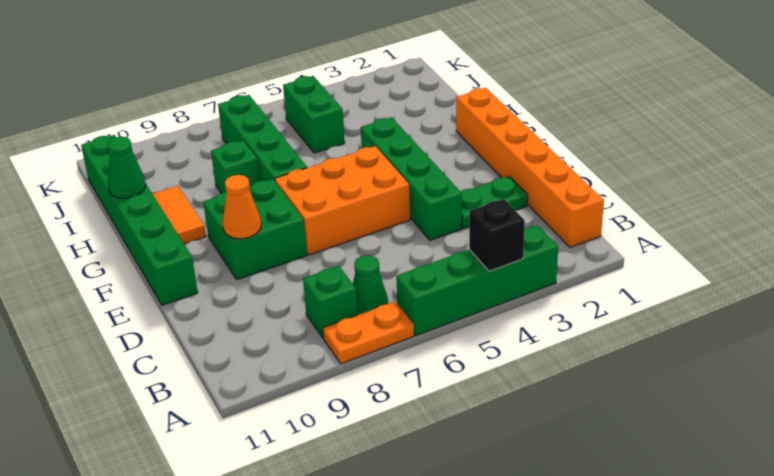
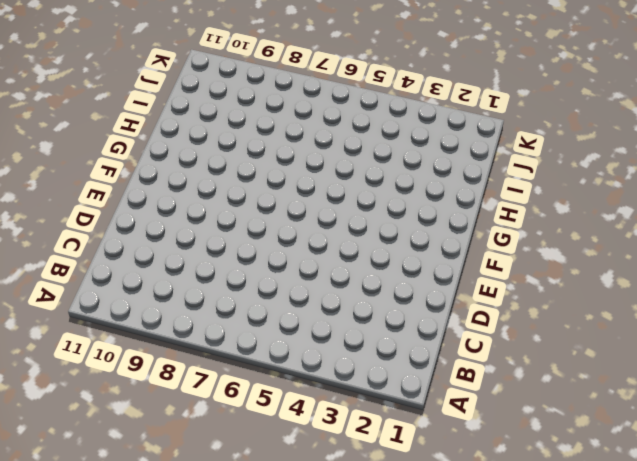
none -> green brick A3:A6 level 1
none -> orange plate A7:A8 level 1
none -> orange brick B1:G1 level 1

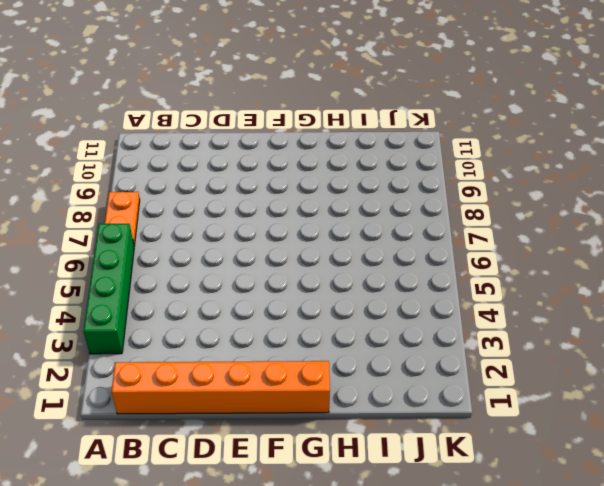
none -> green cone B7 level 1
none -> green brick B8 level 1
none -> green plate D2:D3 level 1

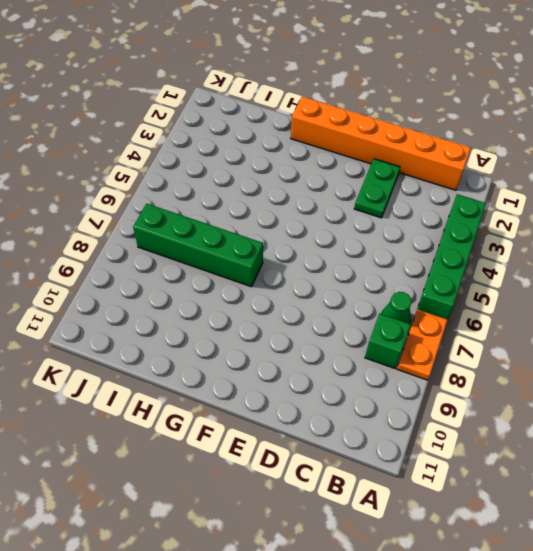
none -> green brick D4:G4 level 1
none -> orange brick E5:F7 level 1
none -> green brick E8:F9 level 1

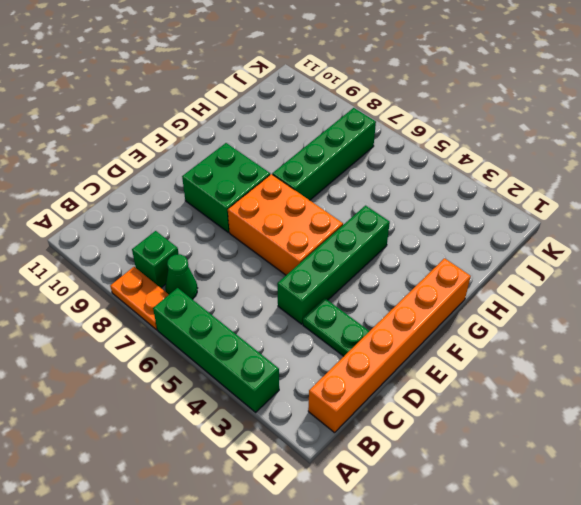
none -> green brick E11:J11 level 1
none -> orange tile G10:H10 level 1
none -> green brick H8 level 1

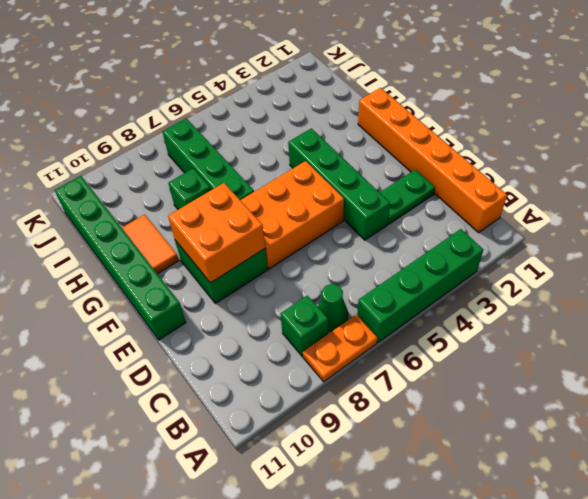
orange brick E8:F9 level 2 -> orange cone E9 level 2
none -> green brick I5:J5 level 1
none -> black brick A4 level 2
none -> green cone H11 level 2

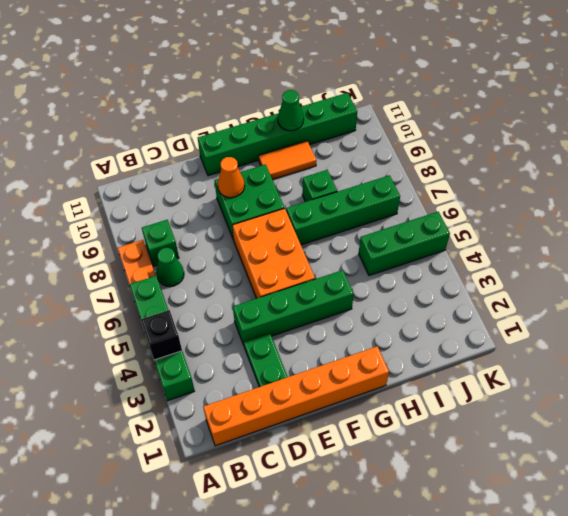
green brick I5:K5 level 1 -> green brick I5:J5 level 1

